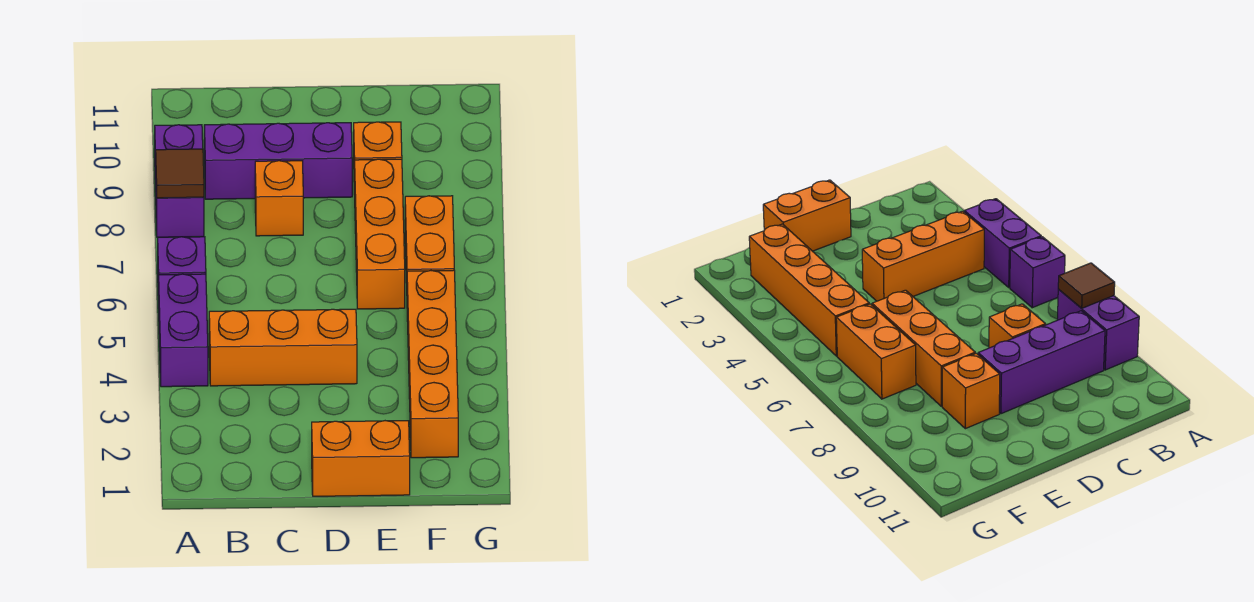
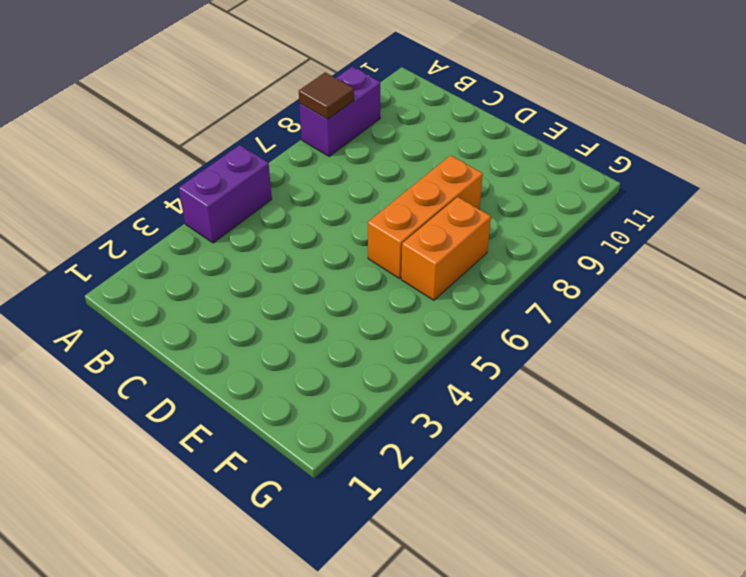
none -> purple brick A6 level 1
none -> orange brick B4:D4 level 1
none -> purple brick B9:D9 level 1

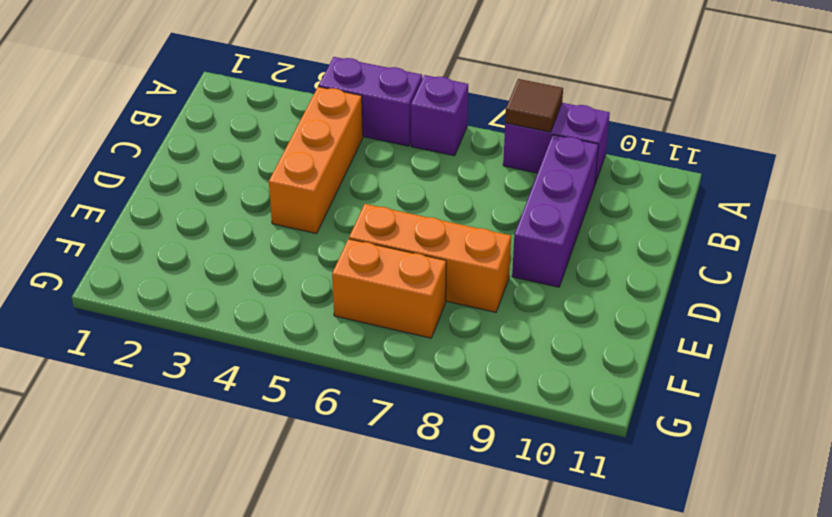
none -> orange brick C8 level 1
none -> orange brick D1:E1 level 1
none -> orange brick E9 level 1

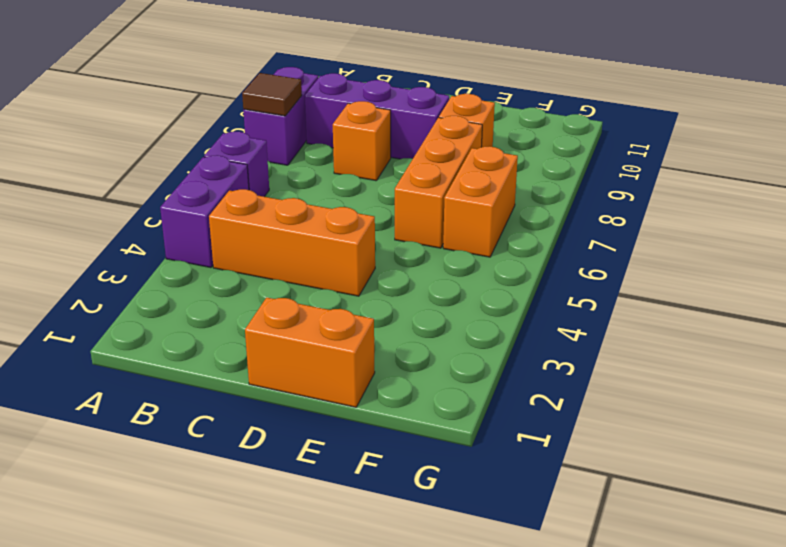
none -> orange brick F2:F5 level 1

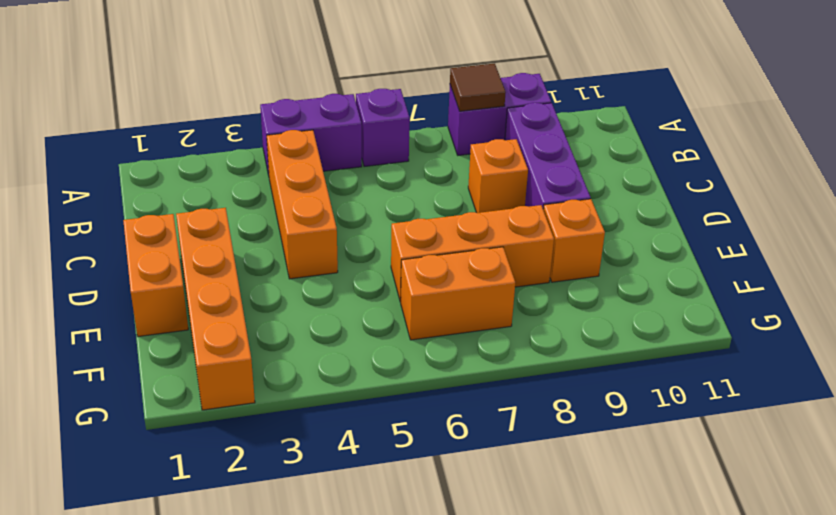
orange brick D2:G2 level 1 -> orange brick F2:F5 level 1

